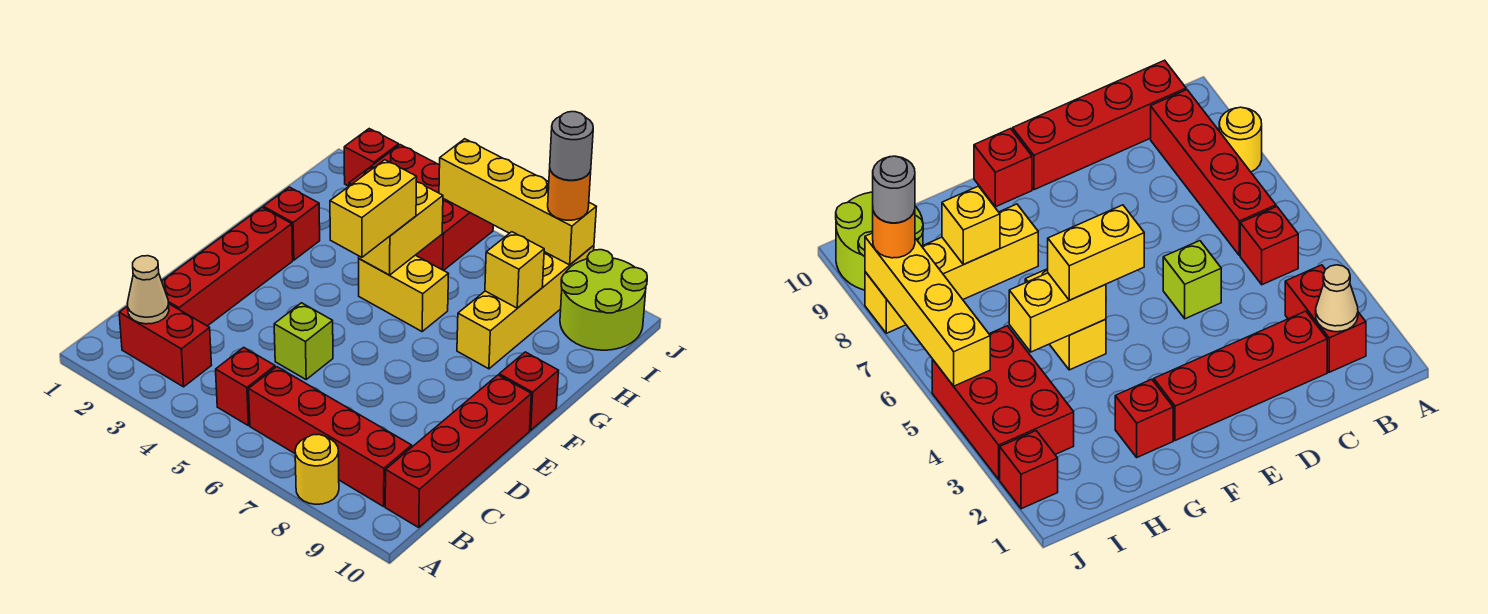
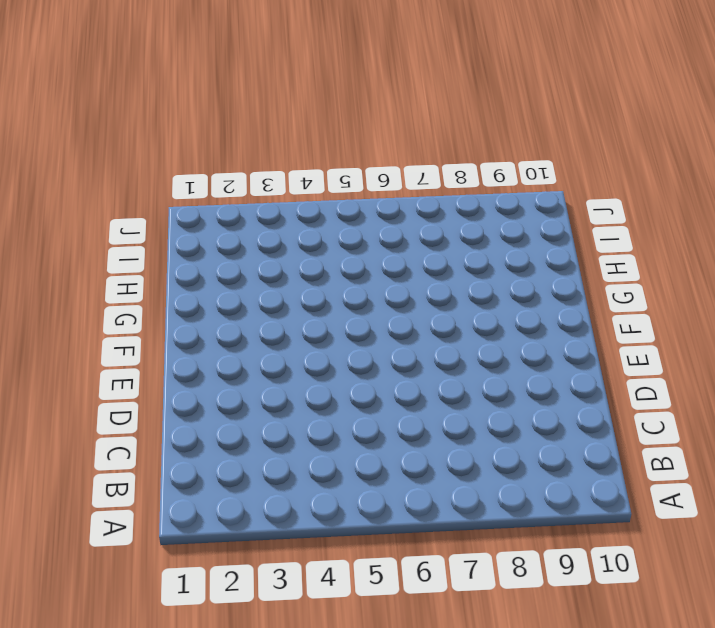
none -> yellow round brick A8 level 1
none -> red brick B2:B3 level 1
none -> red brick B5 level 1

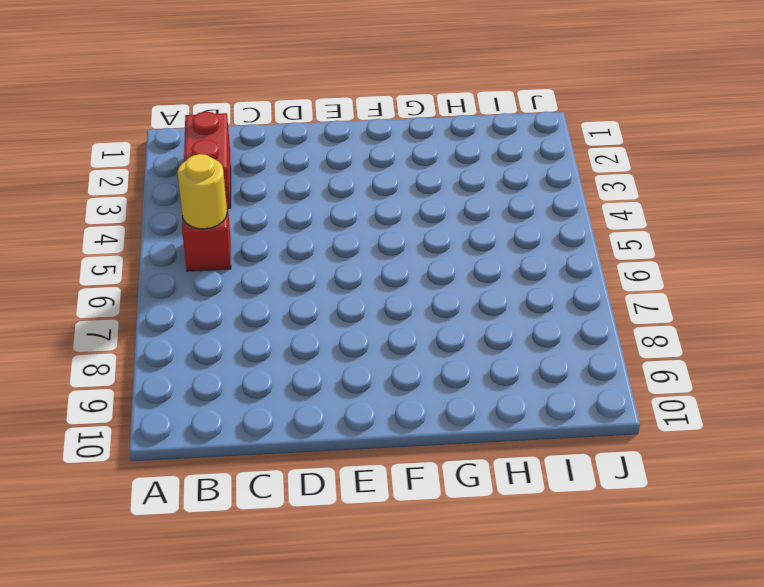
yellow round brick B5 level 2 -> yellow round brick A8 level 1
none -> red brick B6:B9 level 1
none -> red brick B10:E10 level 1
none -> red brick C2:F2 level 1

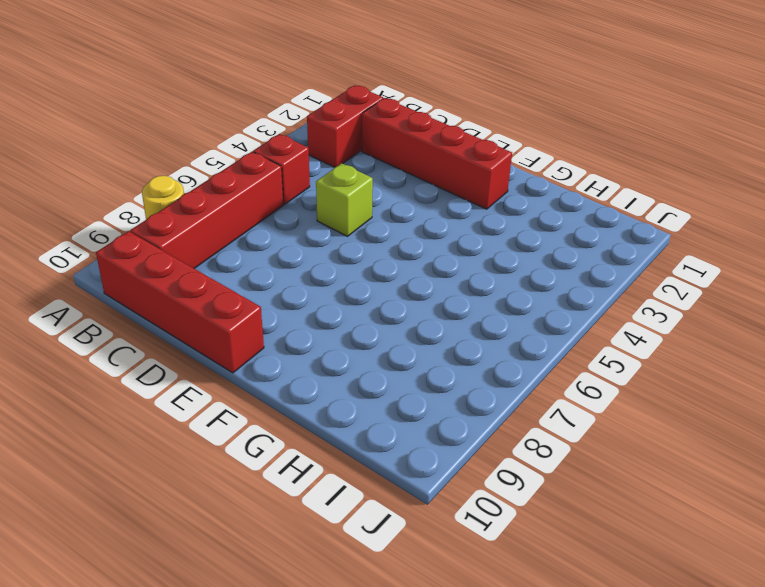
none -> red brick F10 level 1
none -> red brick G2 level 1
none -> yellow brick G5:G6 level 1

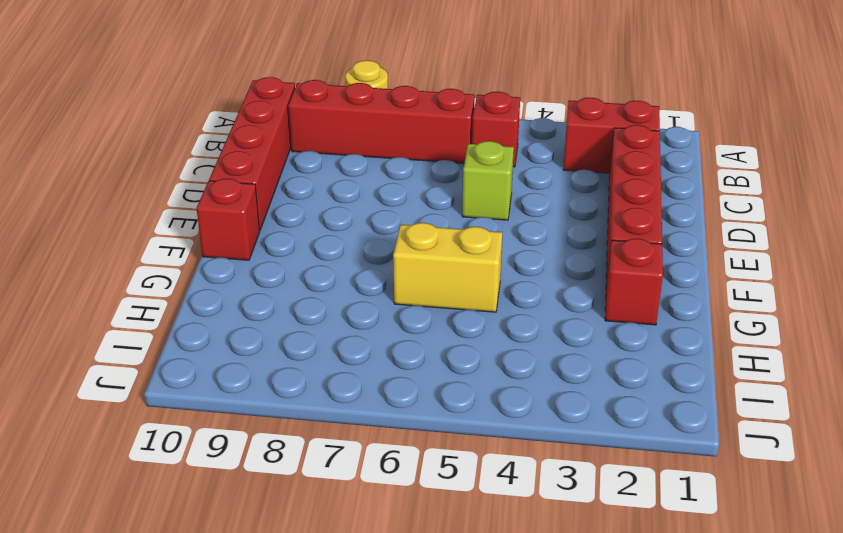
none -> yellow brick G8:J8 level 1
none -> red brick I3:J5 level 1
none -> lime round brick I9:J10 level 1

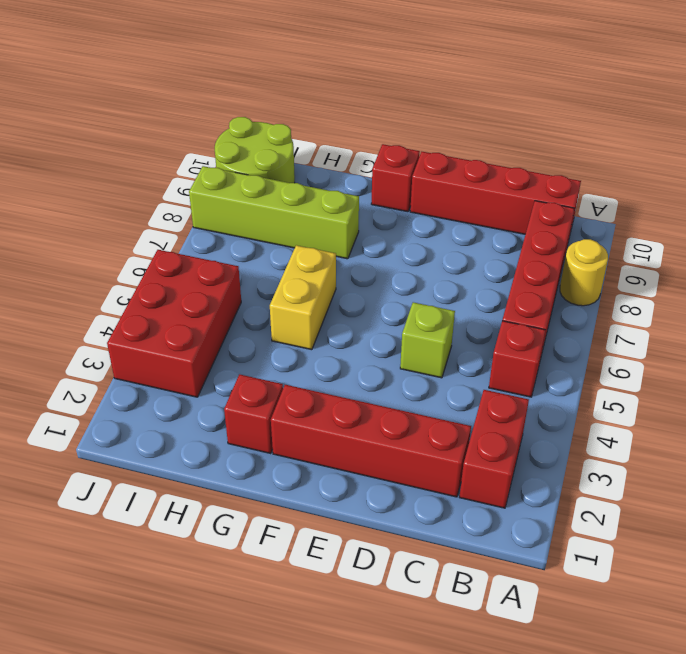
lime brick G8:J8 level 1 -> yellow brick G8:J8 level 1
none -> red brick J2 level 1
none -> tan cone B2 level 2
none -> yellow brick G5:H5 level 2

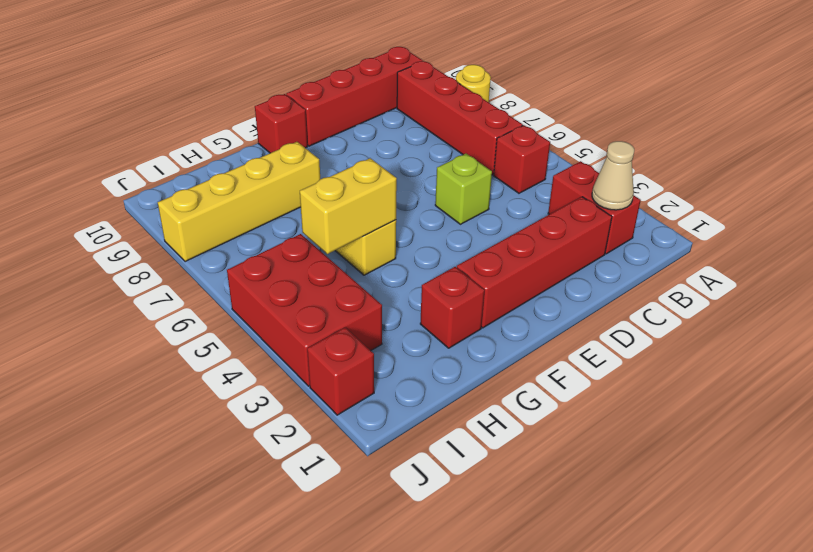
none -> lime round brick I9:J10 level 1
none -> yellow brick H8 level 2
none -> yellow brick J5:J8 level 2

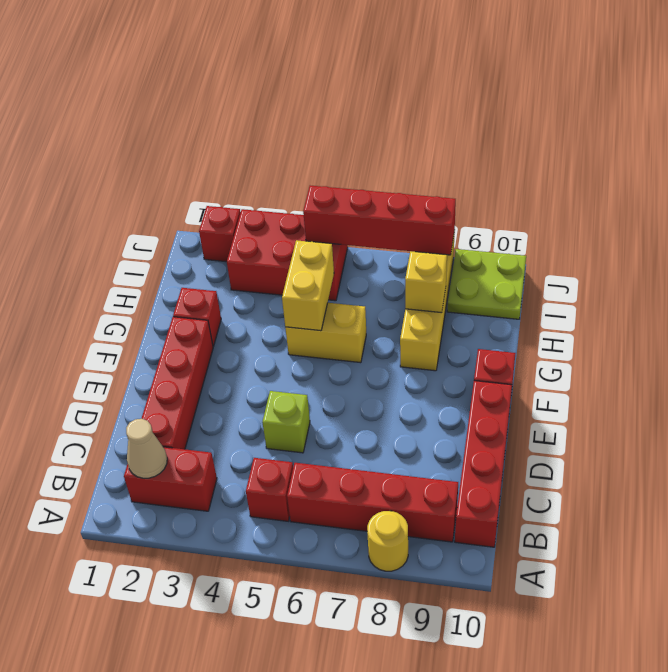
lime plate I9:J10 level 1 -> lime round brick I9:J10 level 1
red brick J5:J8 level 2 -> yellow brick J5:J8 level 2
none -> yellow brick F5:G5 level 3
none -> orange round brick J8 level 3
none -> grey round brick J8 level 4

